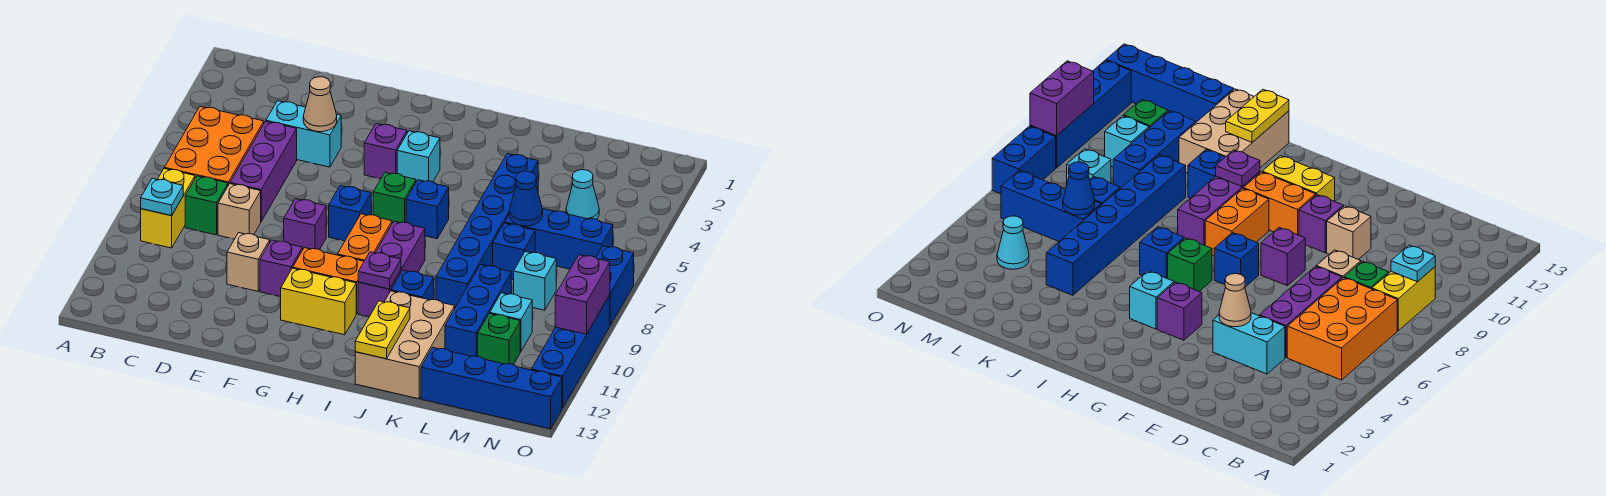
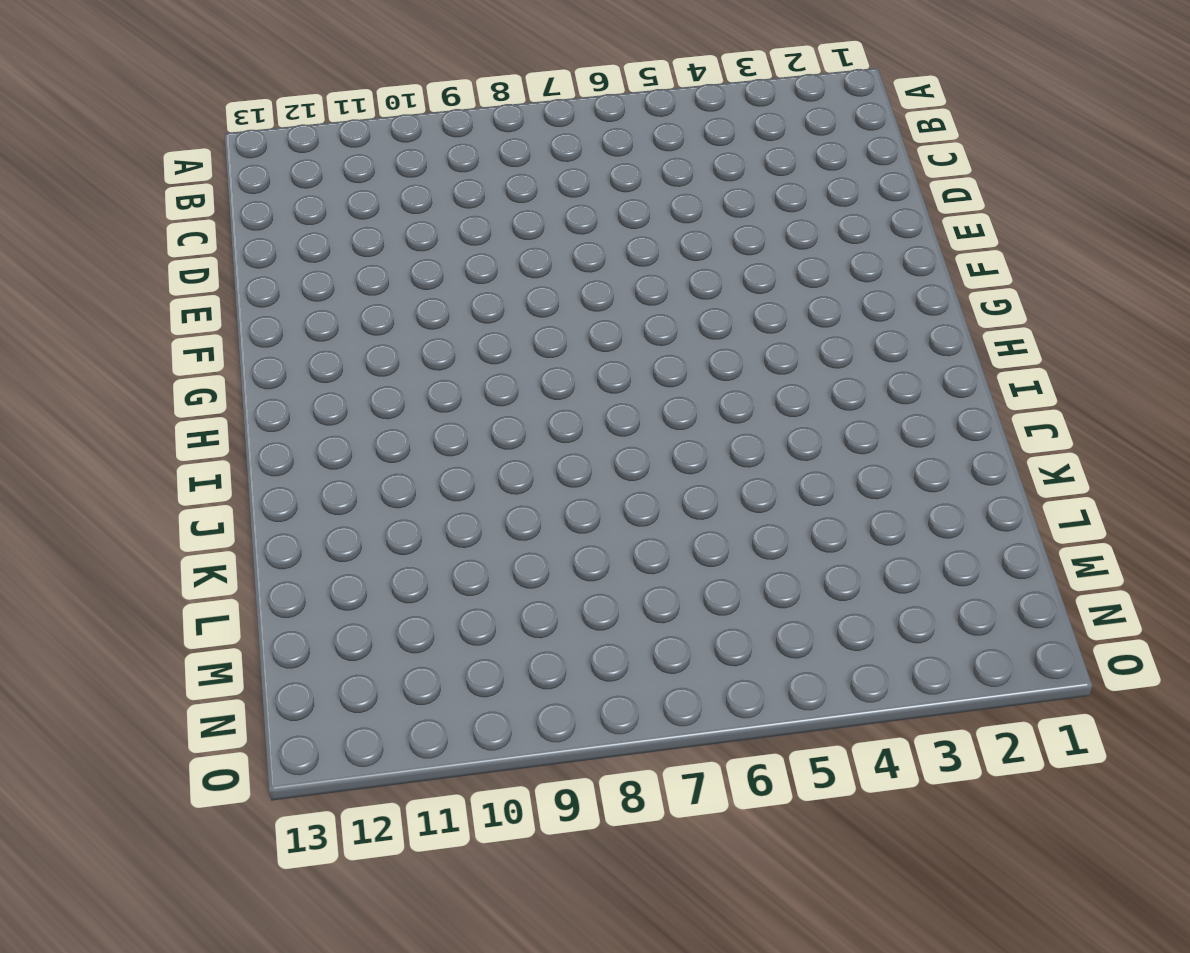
none -> orange brick B5:C7 level 1
none -> yellow brick B8:B9 level 1
none -> green brick C8 level 1
none -> cyan brick D4:E4 level 1

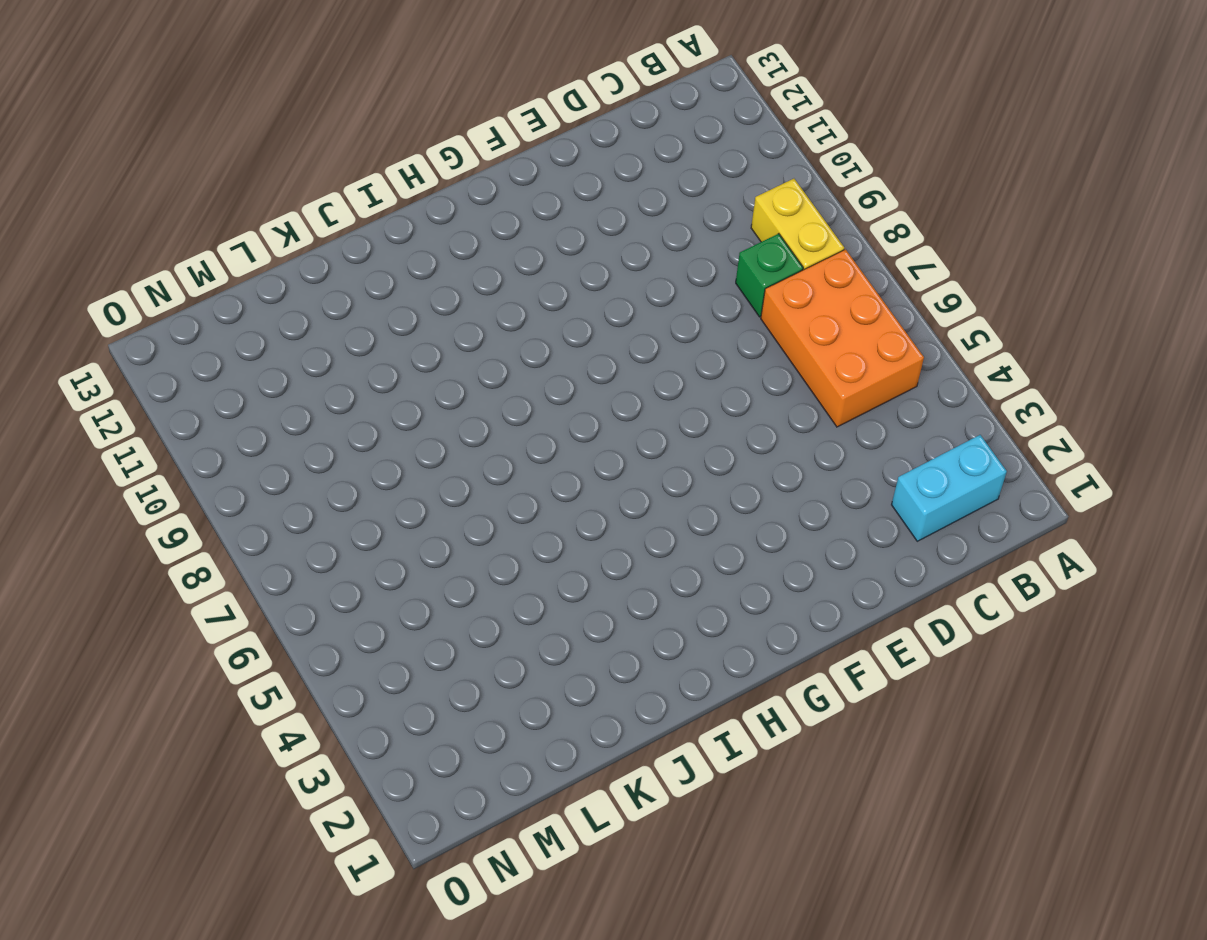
cyan brick B2:C2 level 1 -> cyan brick D4:E4 level 1
none -> purple brick D5:D7 level 1
none -> tan brick D8 level 1
none -> tan brick E10 level 1
none -> purple brick F8 level 1

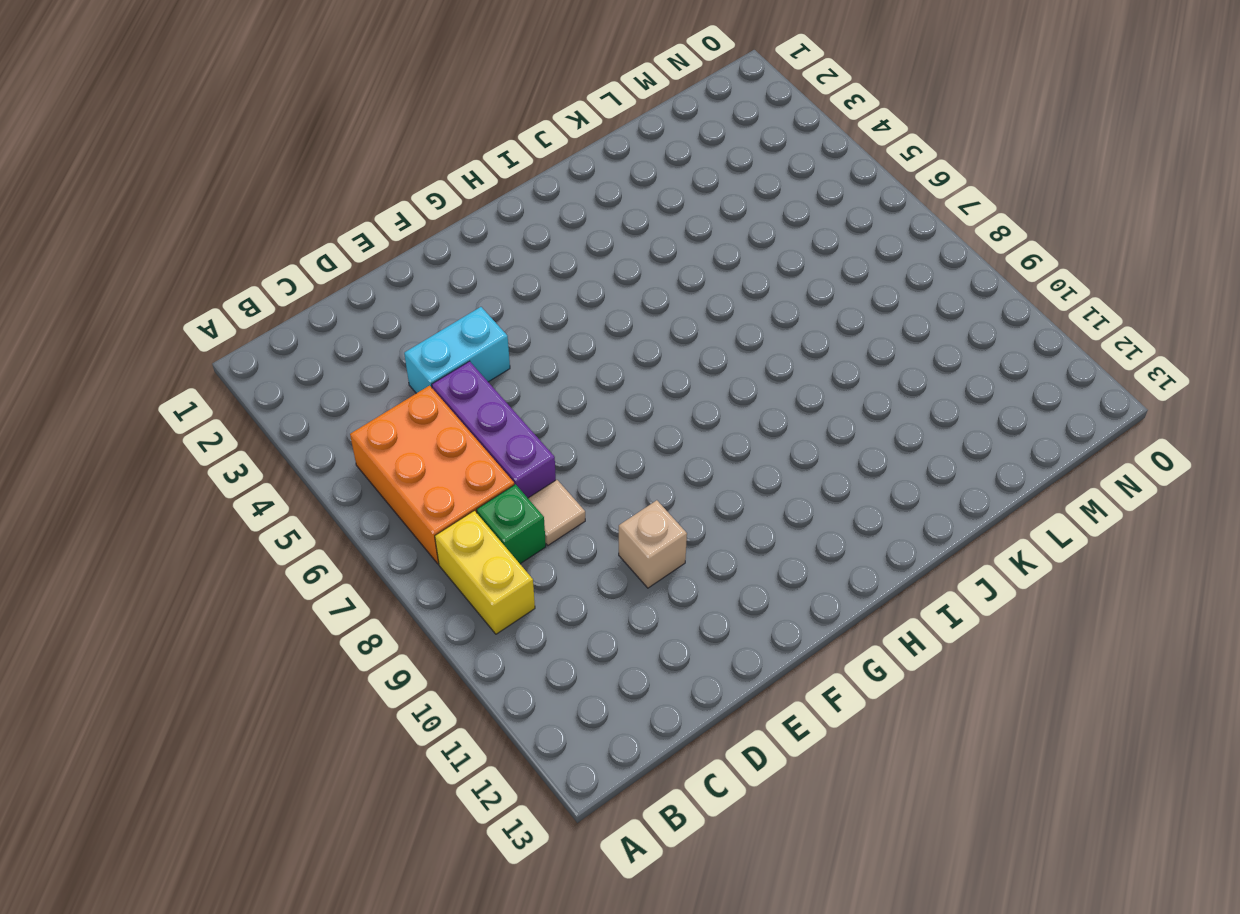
tan tile D8 level 1 -> tan brick D8 level 1
none -> purple brick F8 level 1
none -> purple brick F10 level 1
none -> purple brick G4 level 1
none -> blue brick G7 level 1

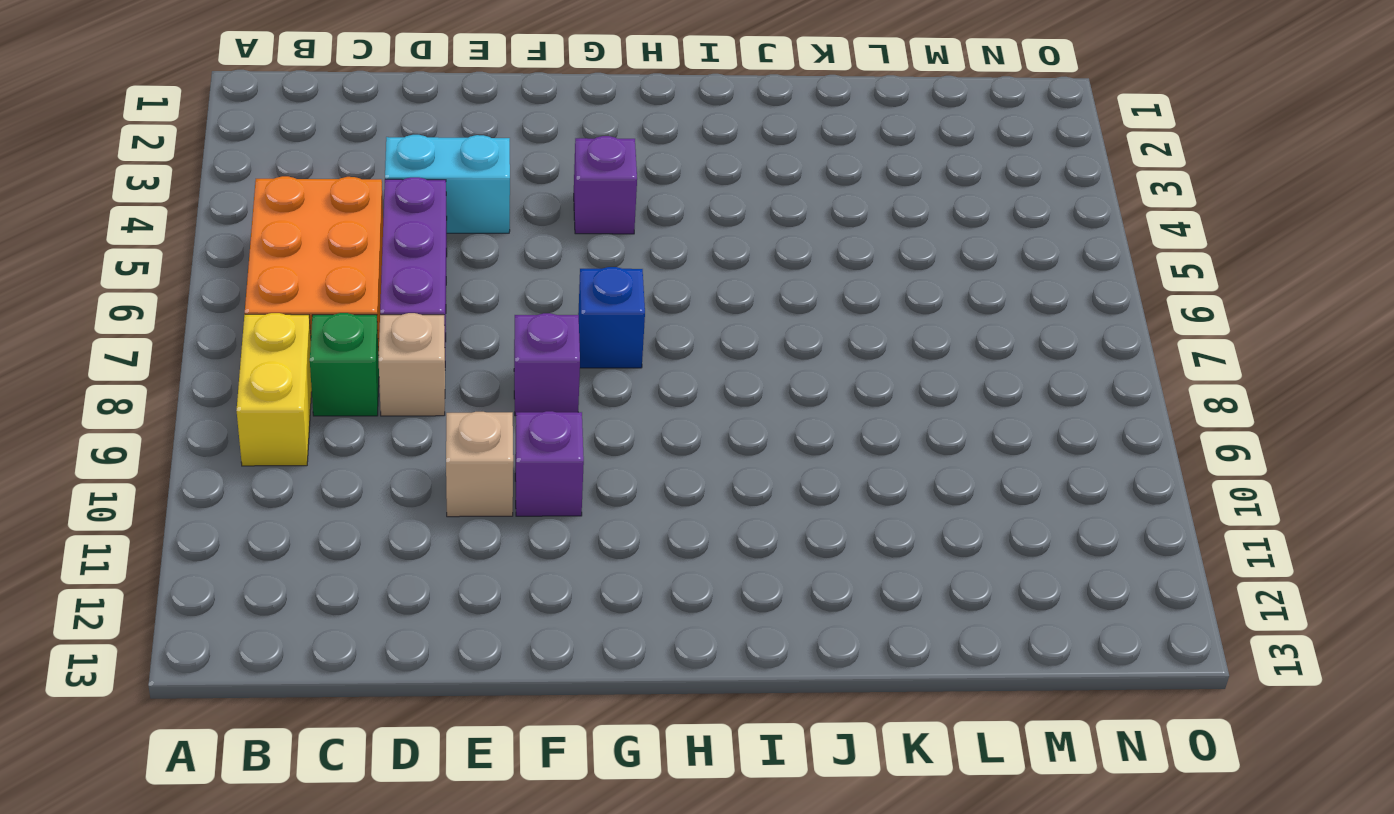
none -> orange brick G10:H10 level 1
none -> yellow brick G11:H11 level 1
none -> cyan brick H4 level 1
none -> green brick H6 level 1

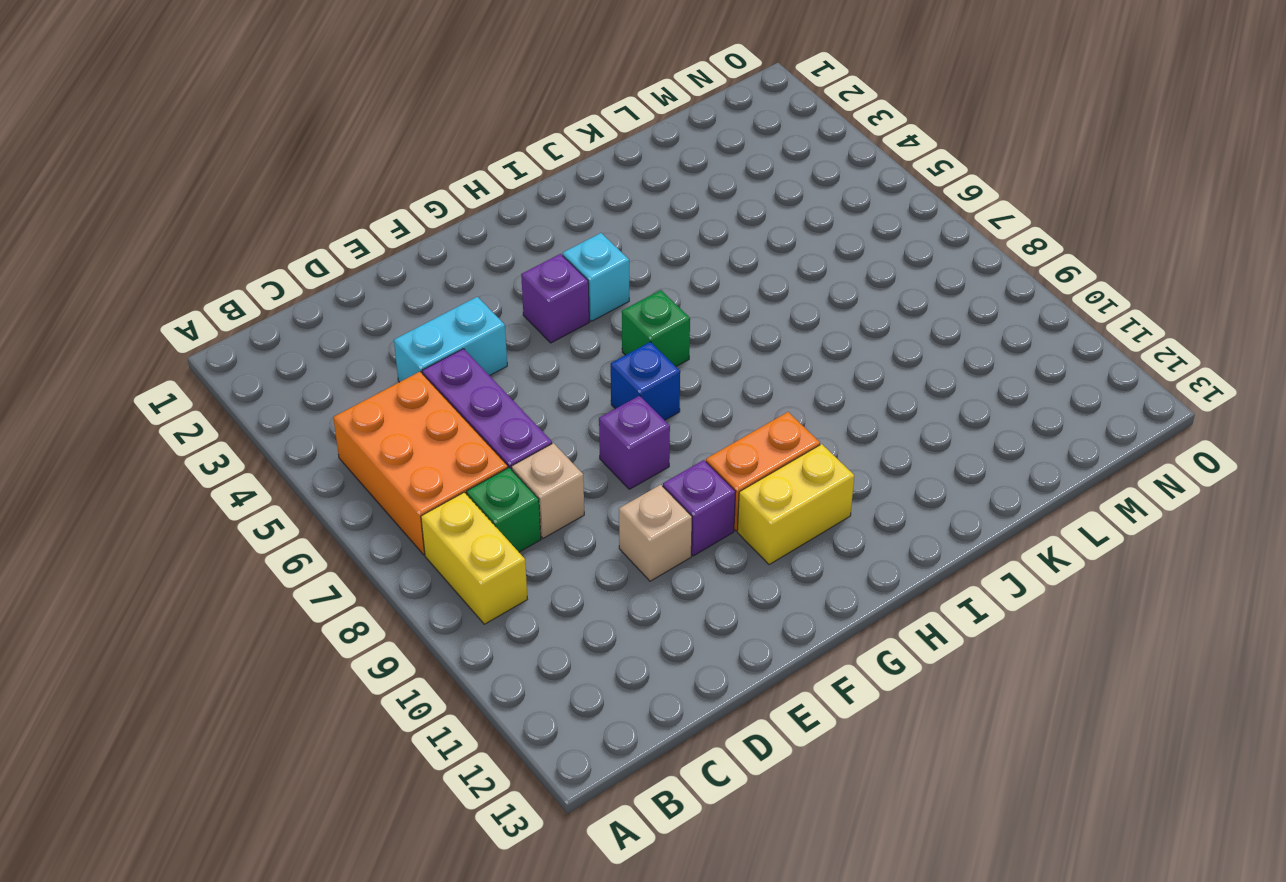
none -> orange brick H8:H9 level 1
none -> blue brick I6 level 1
none -> purple brick I8:I10 level 1
none -> blue brick J10 level 1

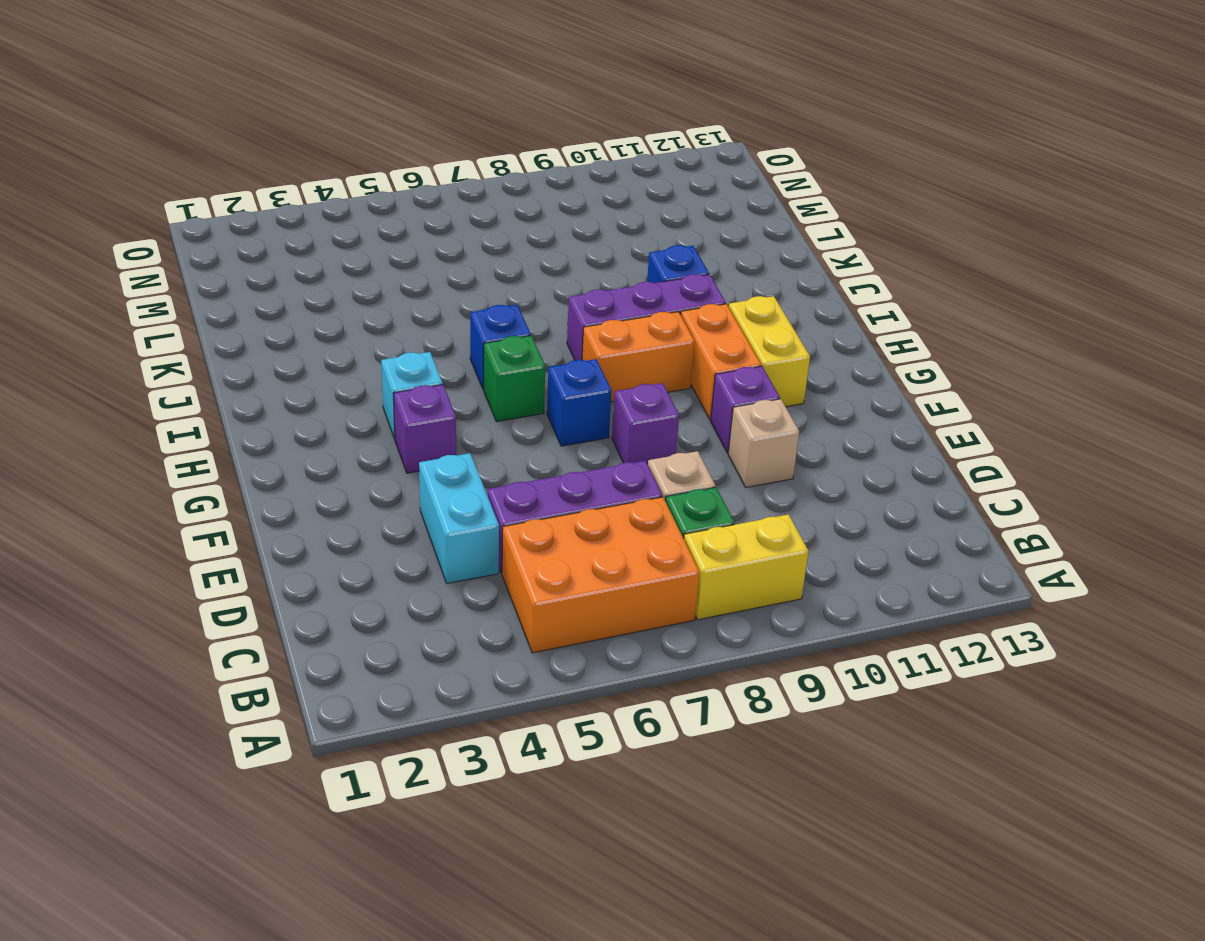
none -> tan brick J11:K13 level 1
none -> blue brick K4:K9 level 1
none -> blue brick L6:N6 level 1
none -> blue brick L7 level 1

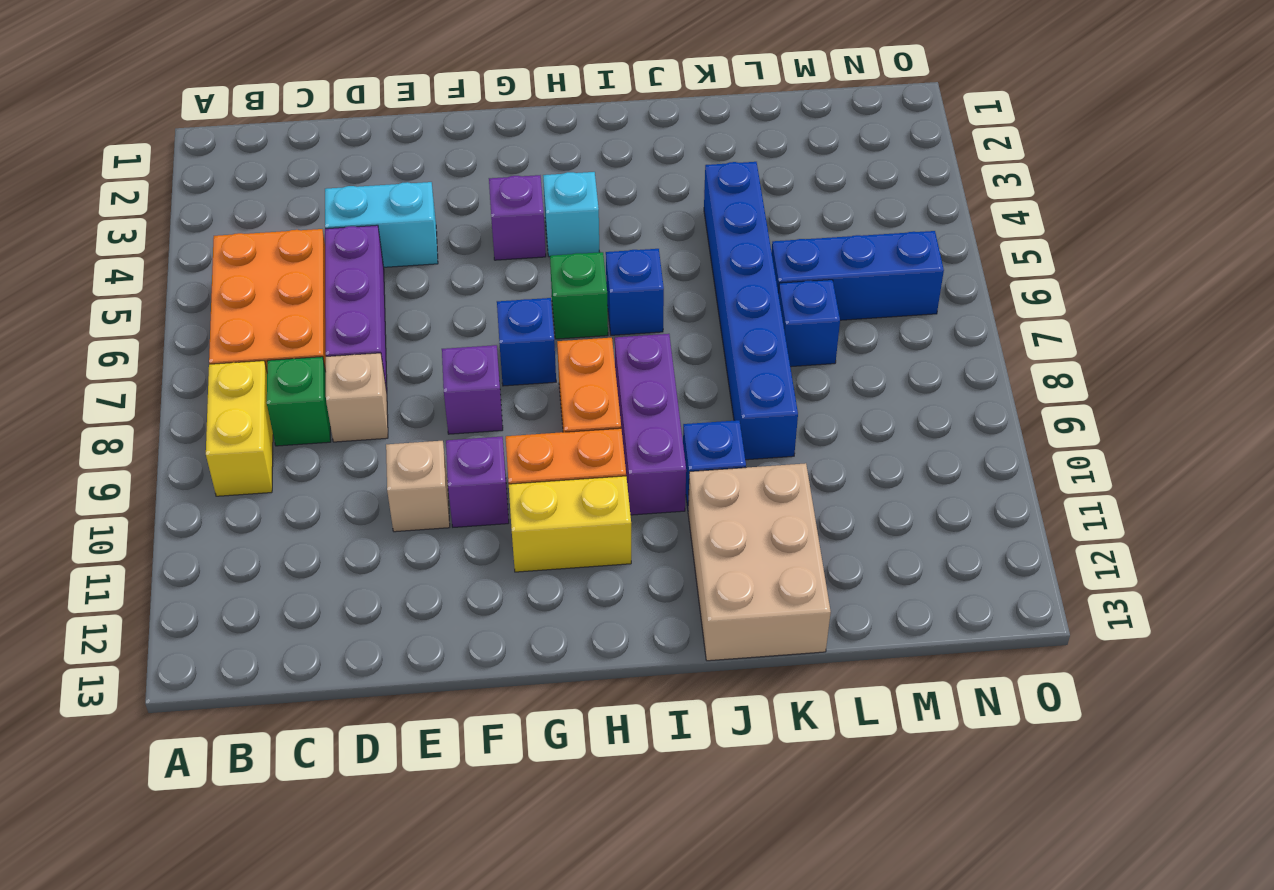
none -> blue brick L9:L11 level 1
none -> blue brick L13:O13 level 1
none -> cyan cone M4 level 1
none -> cyan brick M8 level 1

